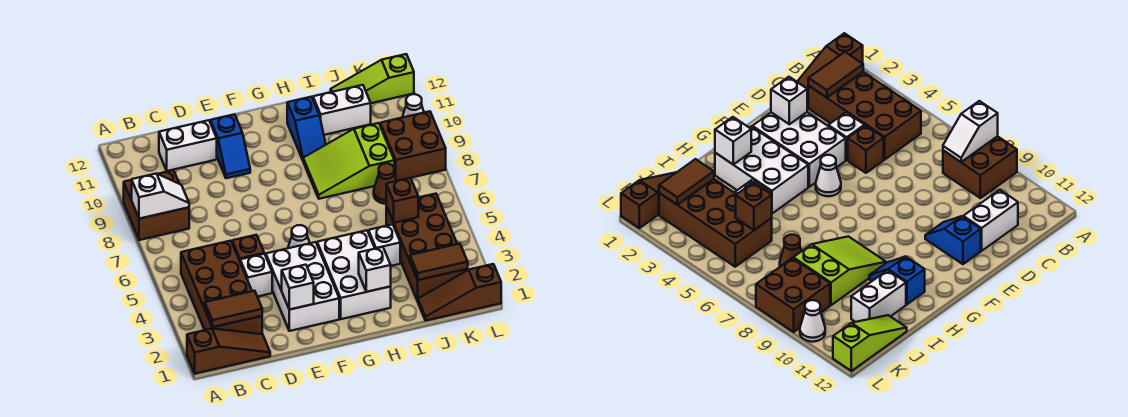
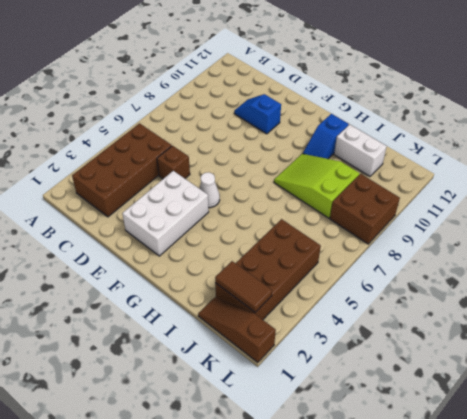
blue slope D10:E10 level 1 top E -> blue slope E10:E11 level 1 top 11
none -> brown slope A1:C1 level 1 top A
none -> brown brick A8:B9 level 1
none -> white brick C11:D11 level 1

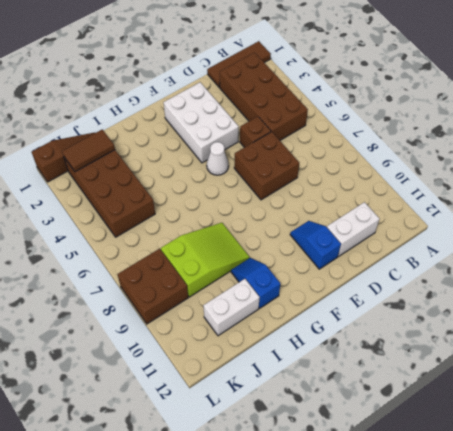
brown tile A1:C1 level 1 -> brown slope A1:C1 level 1 top A
brown brick D6:E7 level 1 -> brown brick A8:B9 level 1
none -> white brick D4 level 1
none -> white brick G2:H4 level 1
none -> white brick I4 level 1

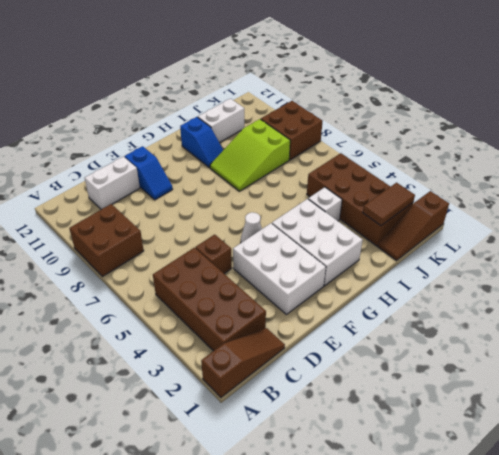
none -> white brick D4 level 1
none -> brown cone J7 level 1
none -> lime slope J12:L12 level 1 top L

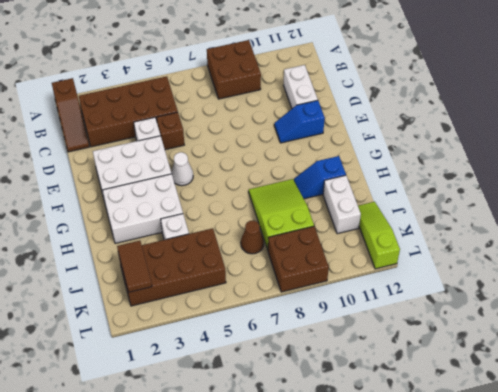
none -> brown slope J1:L1 level 1 top L
none -> white cone L10 level 1
none -> white slope A8:B8 level 2 top A

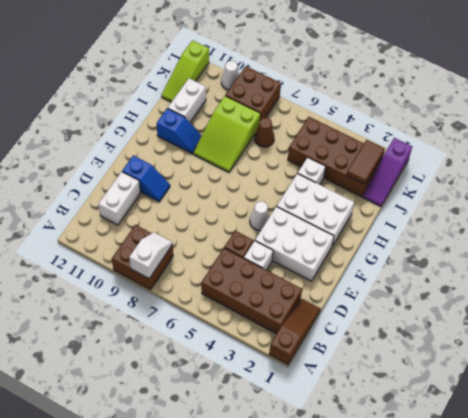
purple slope J1:L1 level 1 top L -> brown slope J1:L1 level 1 top L
none -> brown tile B2:C2 level 2
none -> white brick E2 level 2
none -> white brick H2 level 2

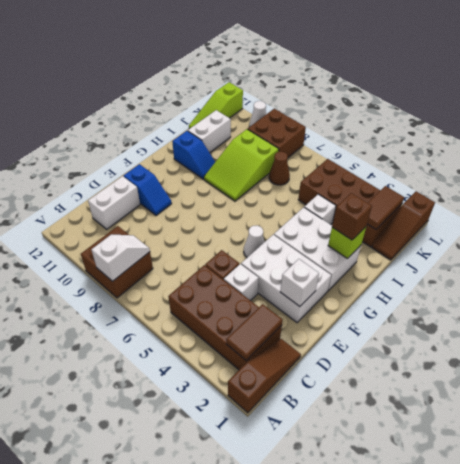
lime brick H2 level 2 -> white brick H2 level 2
brown brick H2 level 3 -> brown brick J5 level 2

